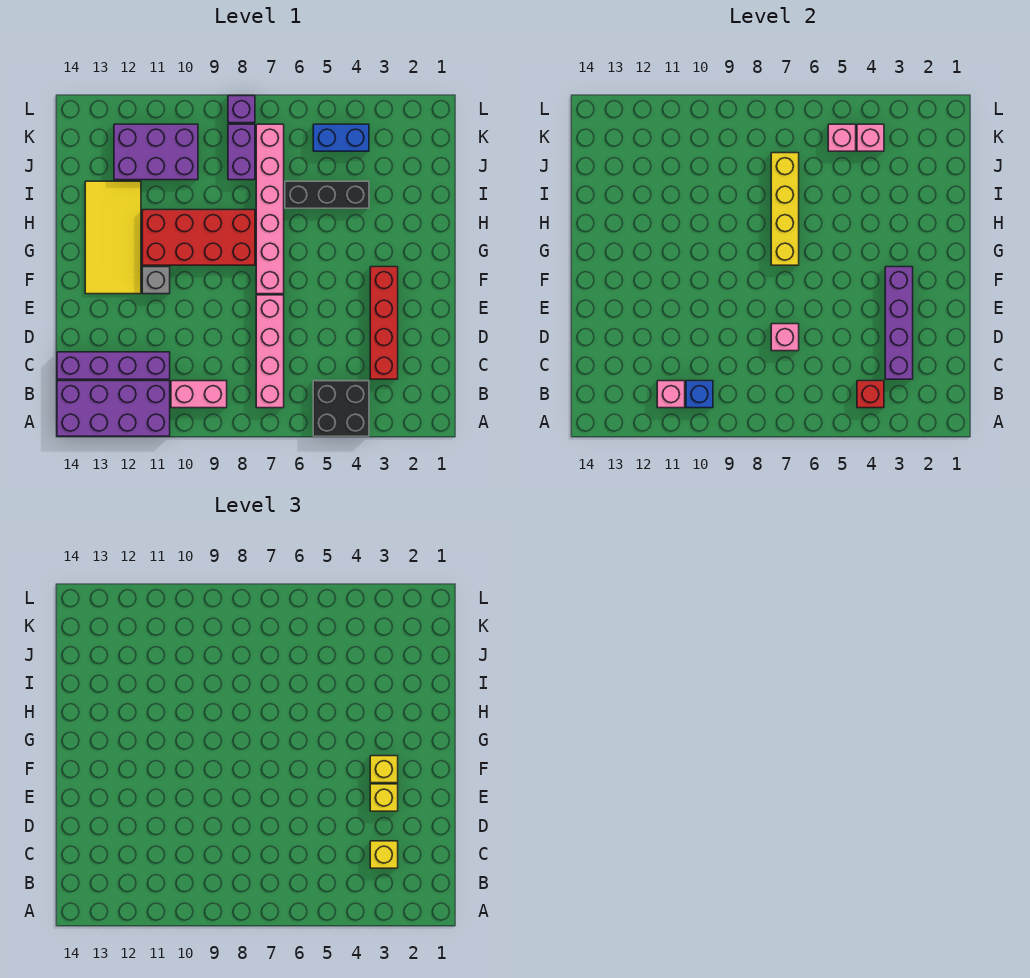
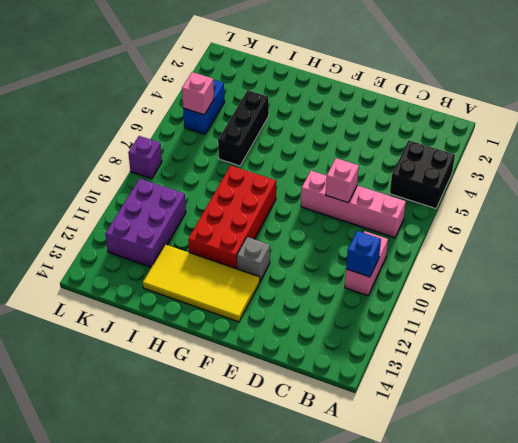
none -> purple brick A11:B14 level 1
none -> red brick C3:F3 level 1
none -> purple brick C11:C14 level 1

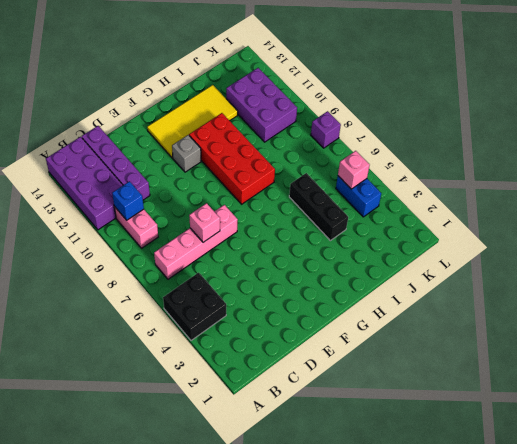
none -> red brick C3:F3 level 1
none -> pink brick F7:K7 level 1
none -> purple brick J8:K8 level 1

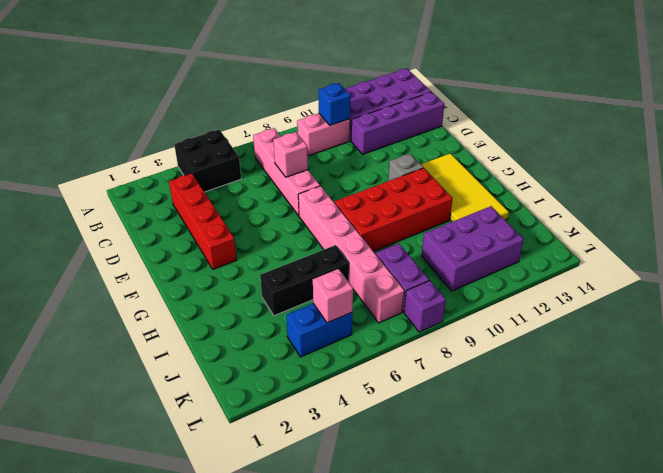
none -> red brick B4 level 2
none -> pink brick B11 level 2
none -> purple brick C3:F3 level 2

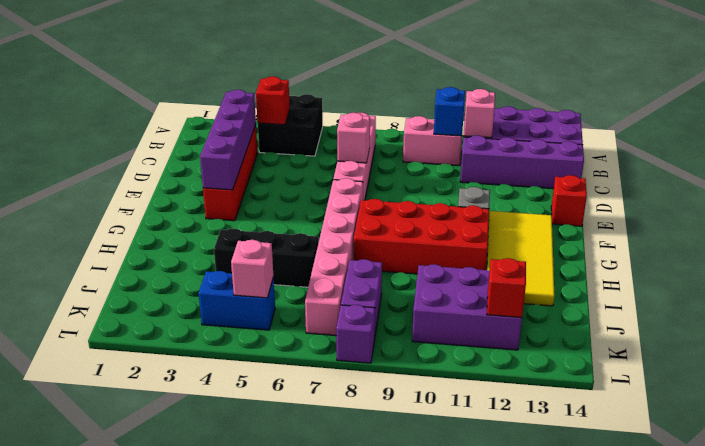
red brick E14 level 1 -> none
red brick K12 level 2 -> none
none -> yellow brick G7:J7 level 2
none -> pink brick K4 level 2
none -> yellow brick C3 level 3

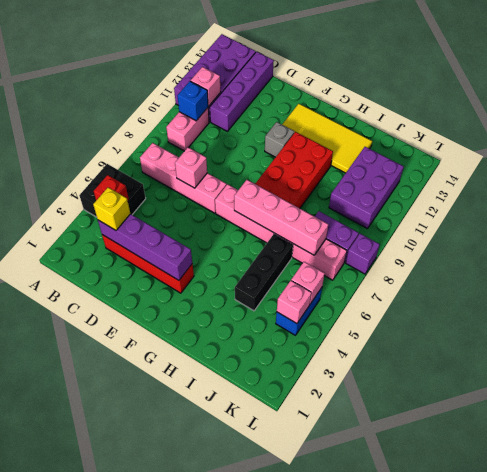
pink brick G7:J7 level 2 -> yellow brick G7:J7 level 2
none -> yellow brick E3 level 3
none -> yellow brick F3 level 3

